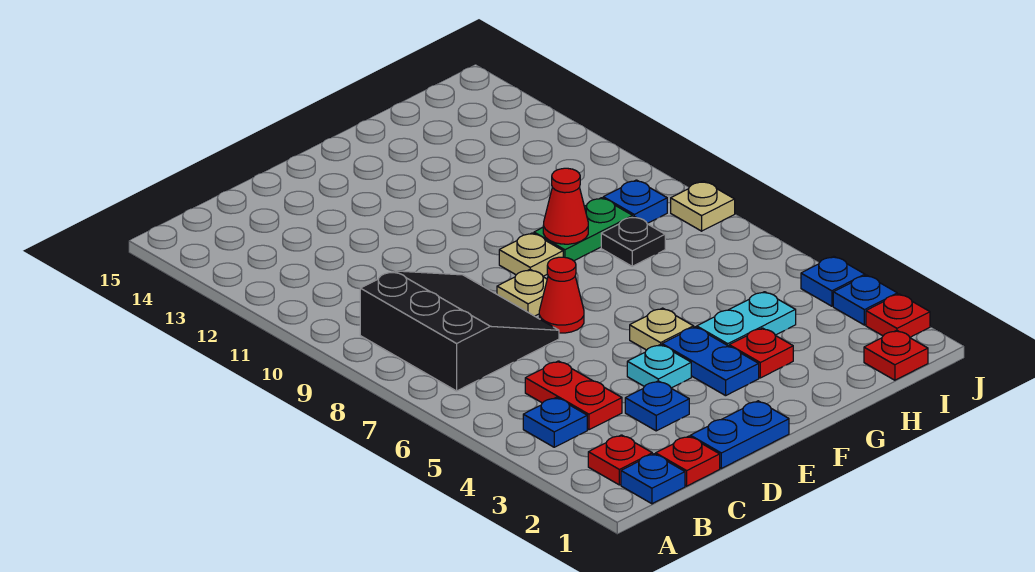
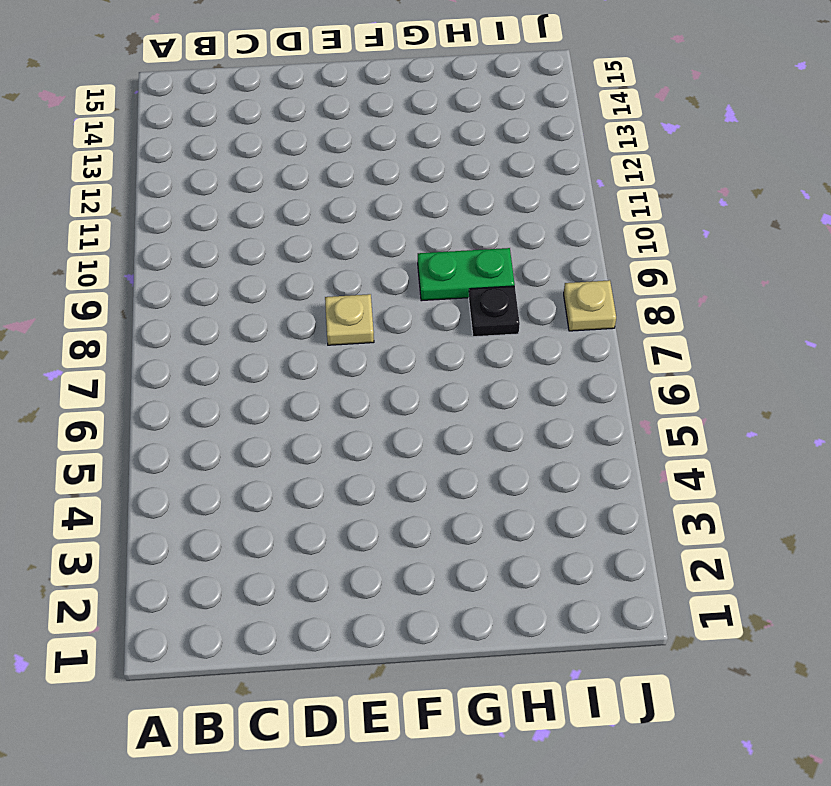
none -> blue plate B1 level 1
none -> red plate B2 level 1
none -> blue plate B4 level 1

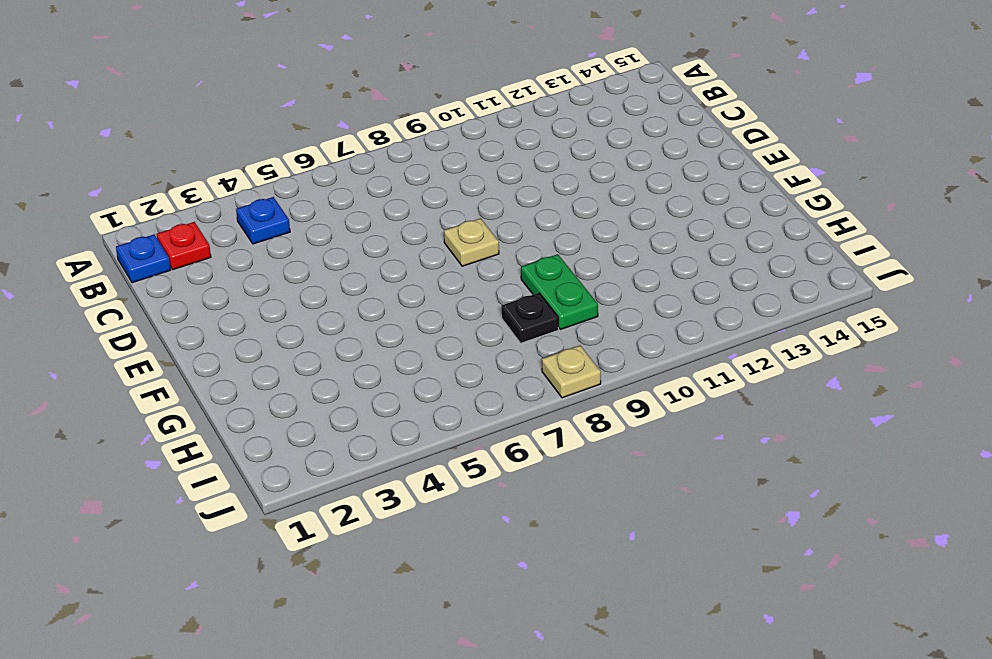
none -> black slope B7:D9 level 1 top B
none -> red plate C1 level 1
none -> red plate C4:C5 level 1

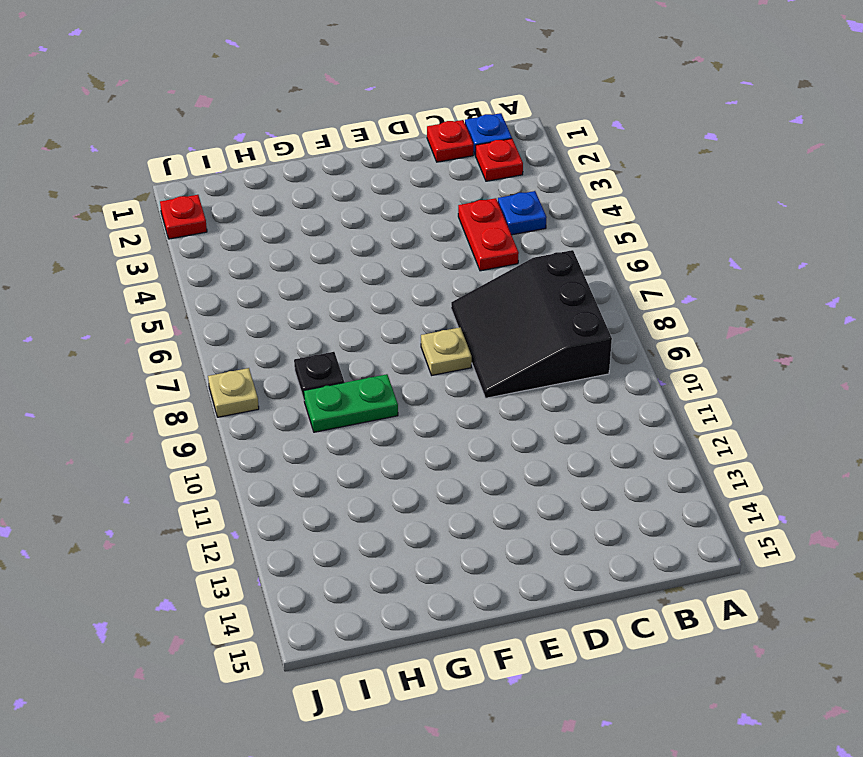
none -> blue plate D1:E1 level 1
none -> blue plate D3 level 1
none -> cyan plate E4 level 1

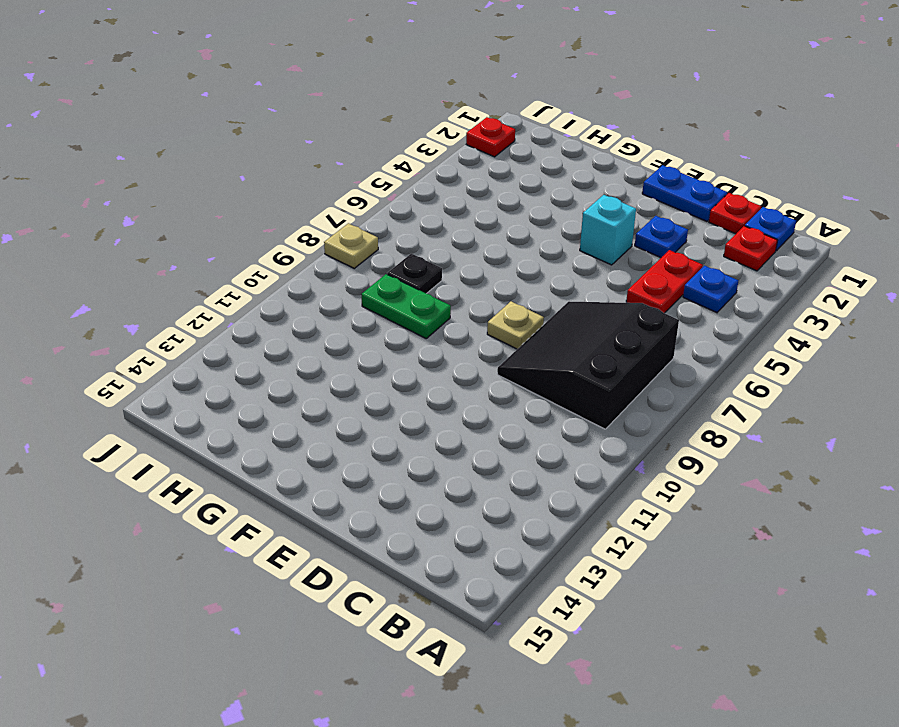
cyan brick E4 level 1 -> cyan plate E4 level 1
none -> red cone E7 level 1
none -> blue plate F3:F4 level 1
none -> tan plate F5 level 1

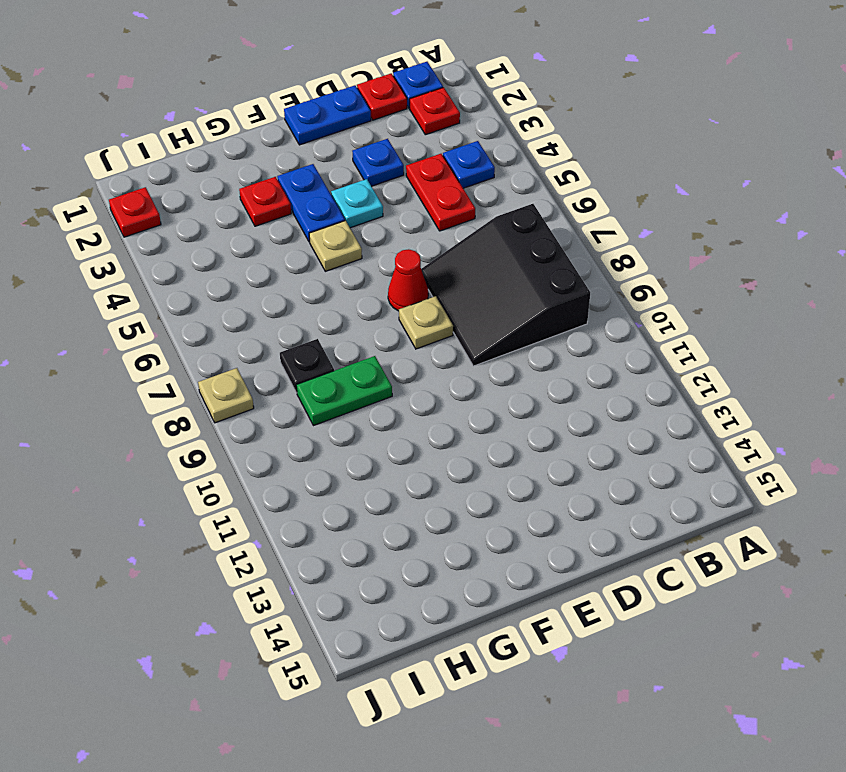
none -> tan plate F9 level 1
none -> cyan plate G4:H4 level 1
none -> red plate I1 level 1

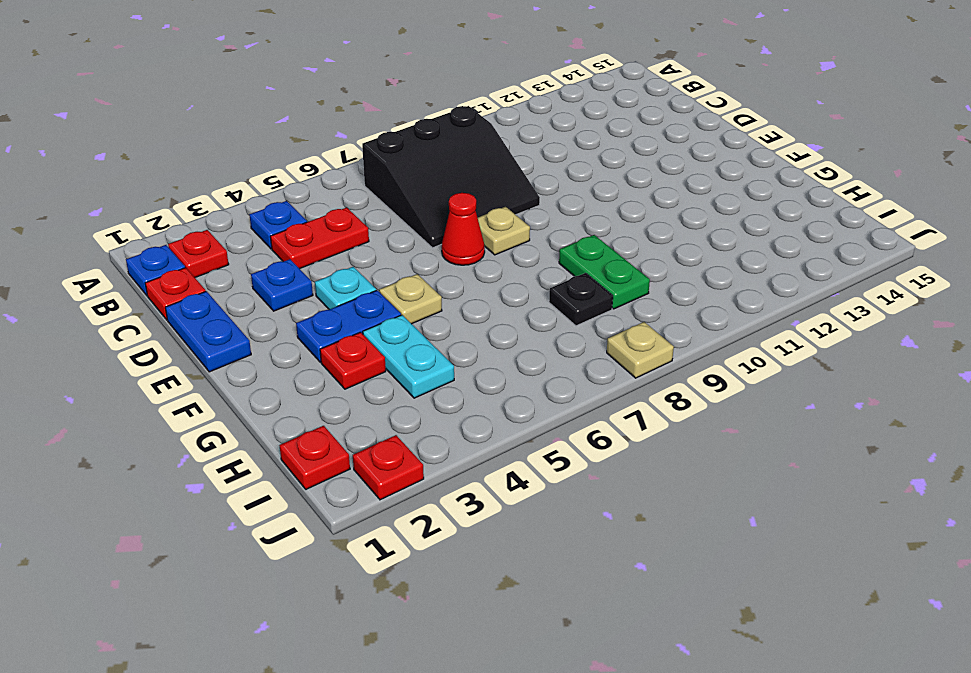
none -> tan plate F9 level 1
none -> blue plate I9 level 1
none -> blue plate J3 level 1

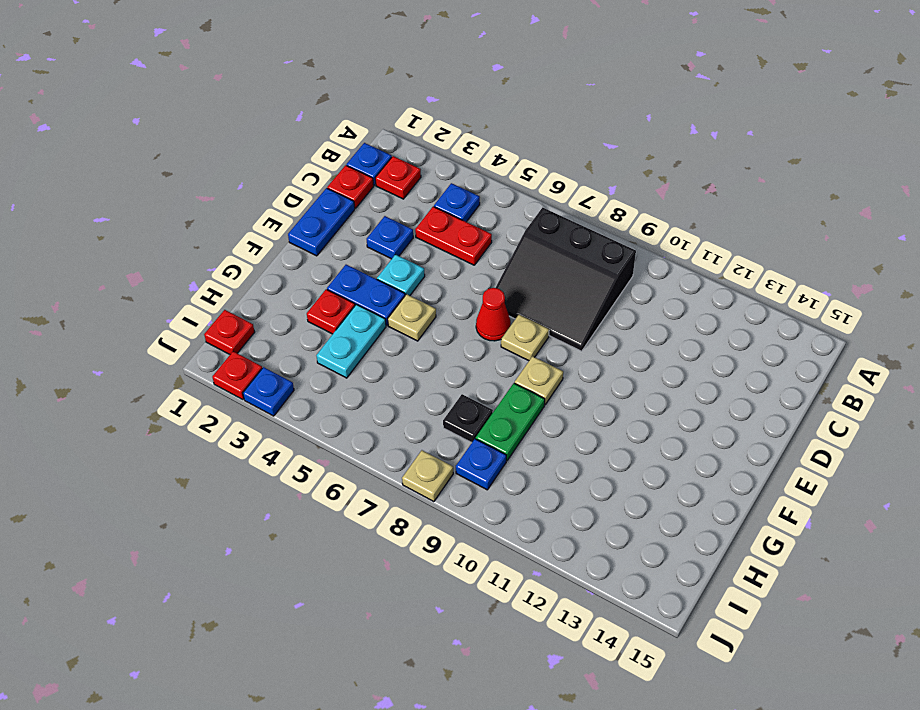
none -> blue plate J4 level 1
none -> red cone G9 level 2

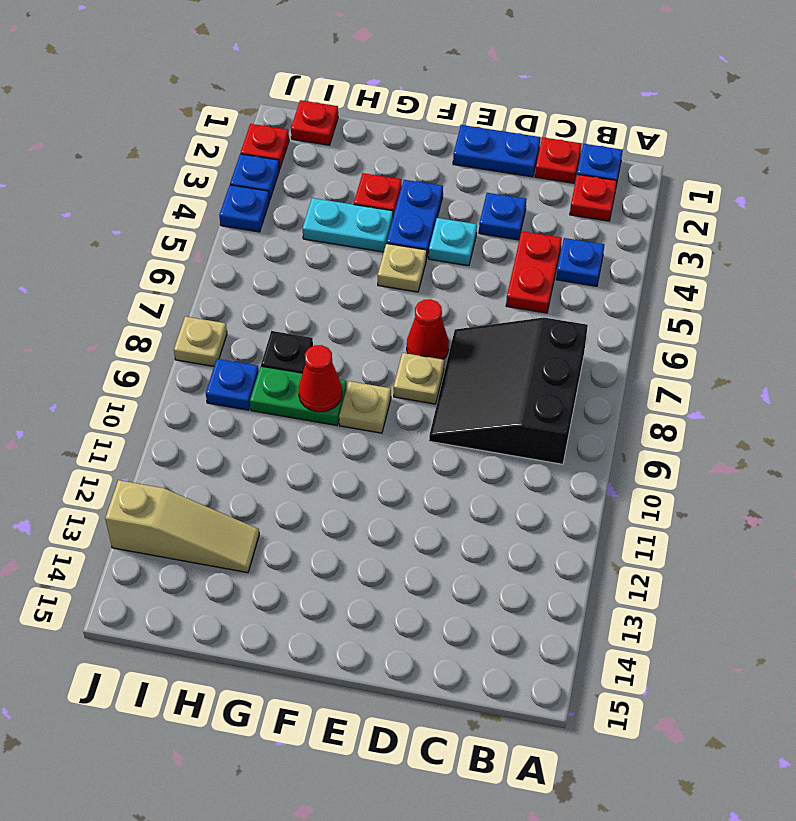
tan slope H13:J13 level 1 top J -> none

